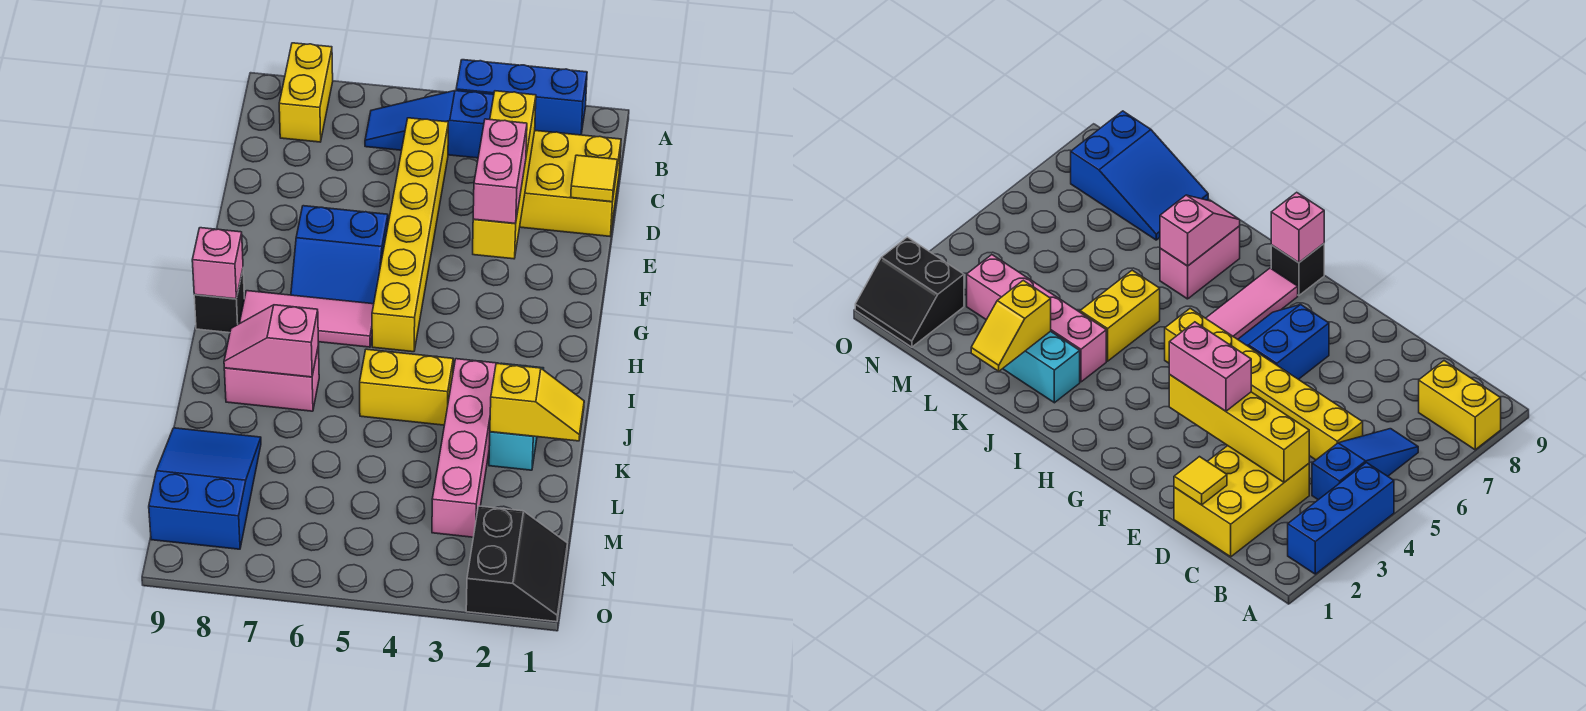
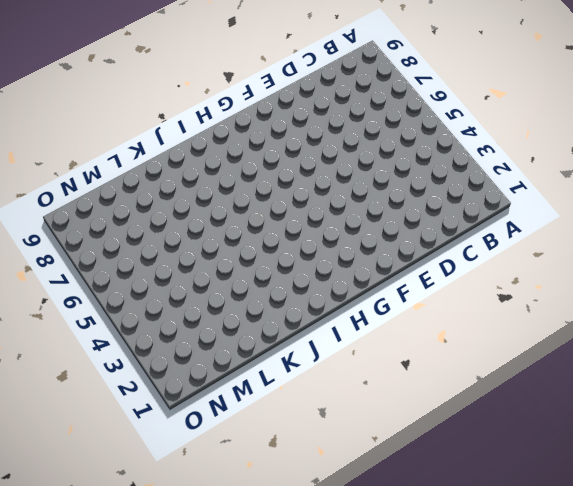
none -> blue brick A2:A4 level 1
none -> yellow brick A8:B8 level 1
none -> blue slope B4:B6 level 1 top 4

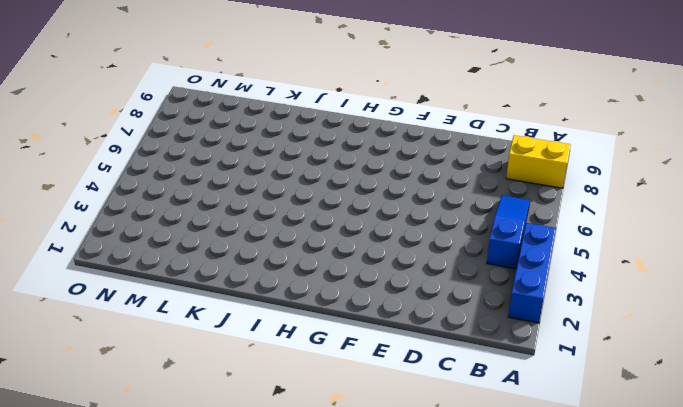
none -> yellow brick C1:D3 level 1
none -> yellow brick C5:H5 level 1
none -> blue slope F6:G7 level 1 top F

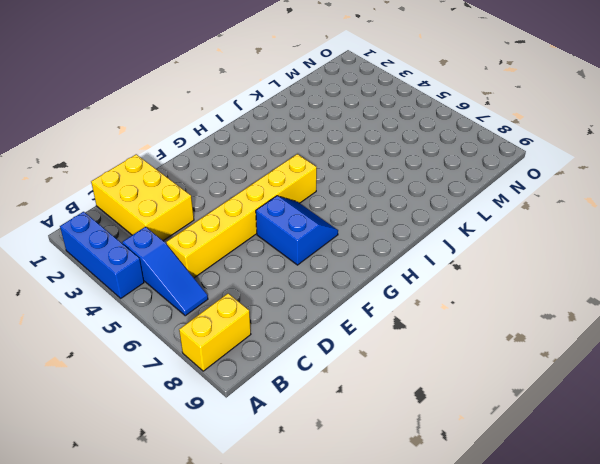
none -> pink tile H6:H8 level 1
none -> black brick H9 level 1
none -> cyan brick J2:K2 level 1

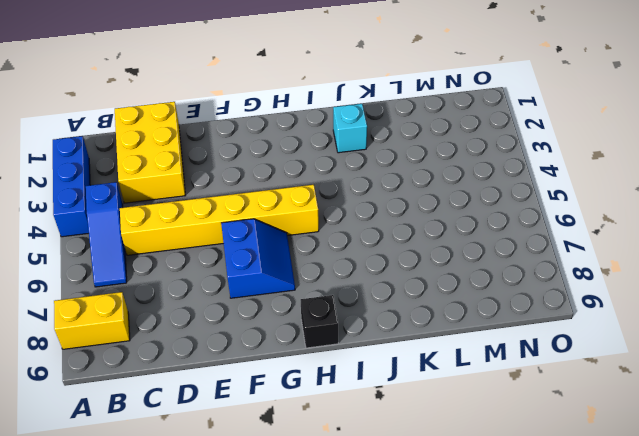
cyan brick J2 level 1 -> cyan brick J2:K2 level 1
none -> pink tile H6:H8 level 1
none -> pink brick J3:M3 level 1
none -> yellow brick J4:J5 level 1

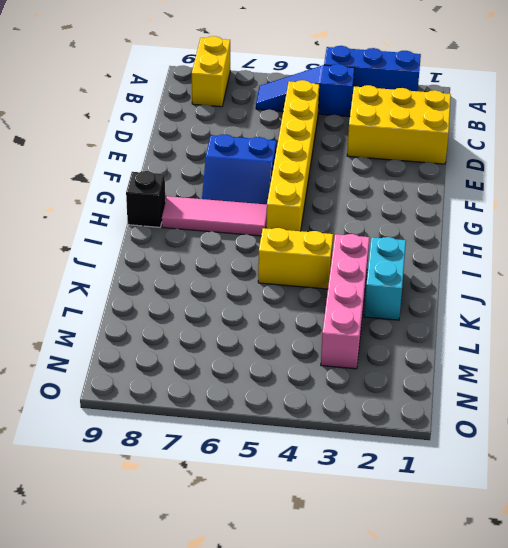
none -> pink brick J7:J8 level 1
none -> blue slope L8:N9 level 1 top N
none -> black slope N1:O2 level 1 top 2

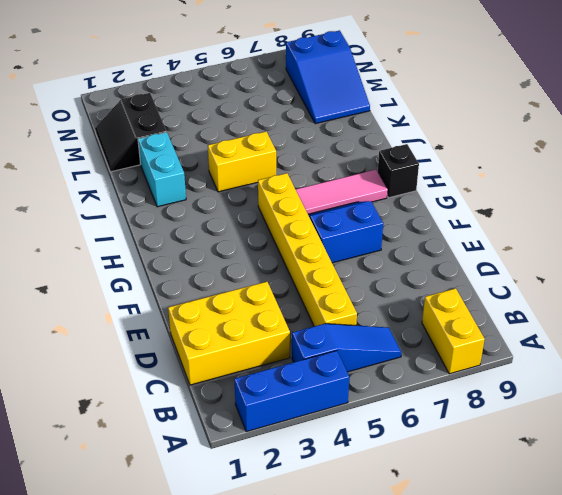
black slope L1:M2 level 1 top 2 -> black slope N1:O2 level 1 top 2
none -> pink brick J3:M3 level 1
none -> pink brick J7:J8 level 1
none -> yellow brick C3:F3 level 2

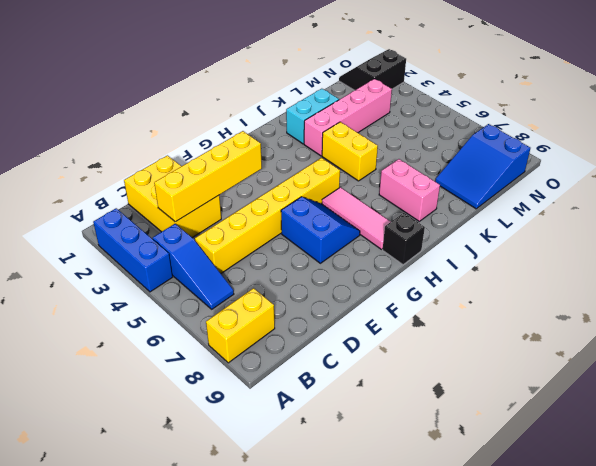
none -> yellow tile D1 level 2
none -> pink brick H9 level 2
none -> pink slope J7:J8 level 2 top 7

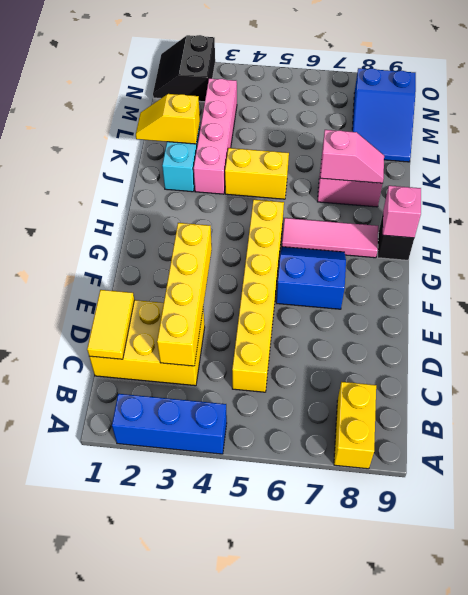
yellow tile C1:D1 level 2 -> yellow tile D1 level 2
none -> blue slope B4:B6 level 1 top 4
none -> pink brick E3:F3 level 3

